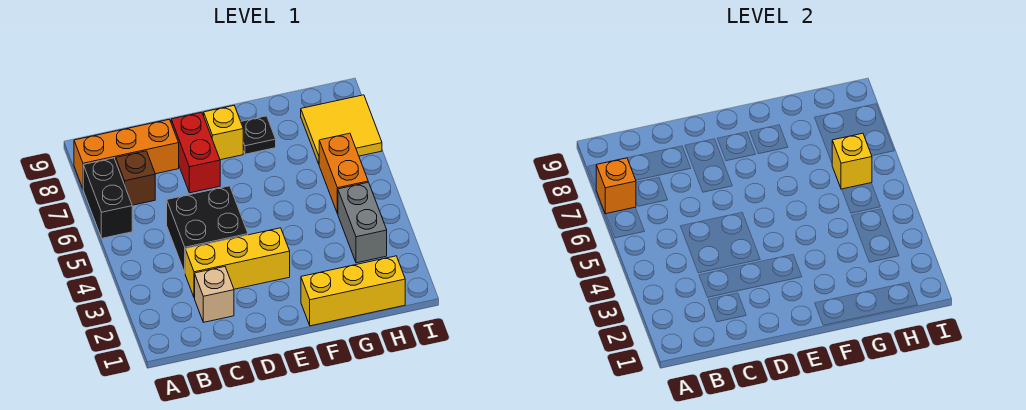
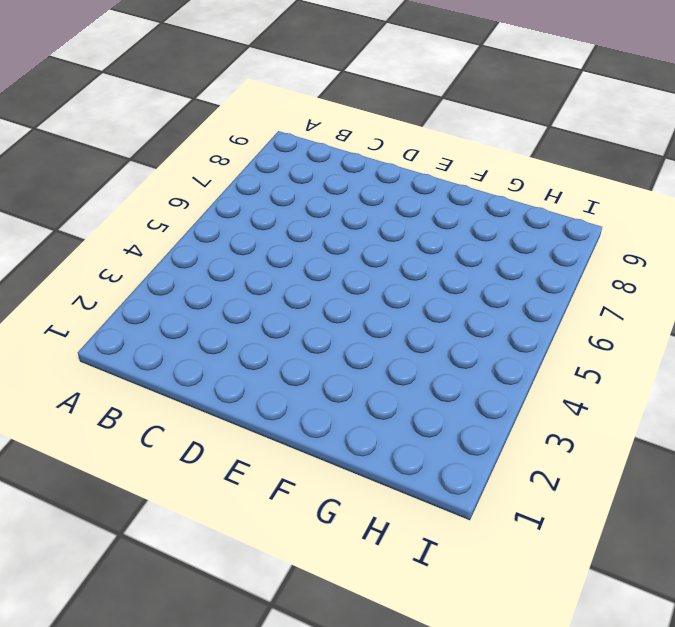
none -> black brick A6:A7 level 1
none -> orange brick A8:C8 level 1
none -> brown brick B7 level 1

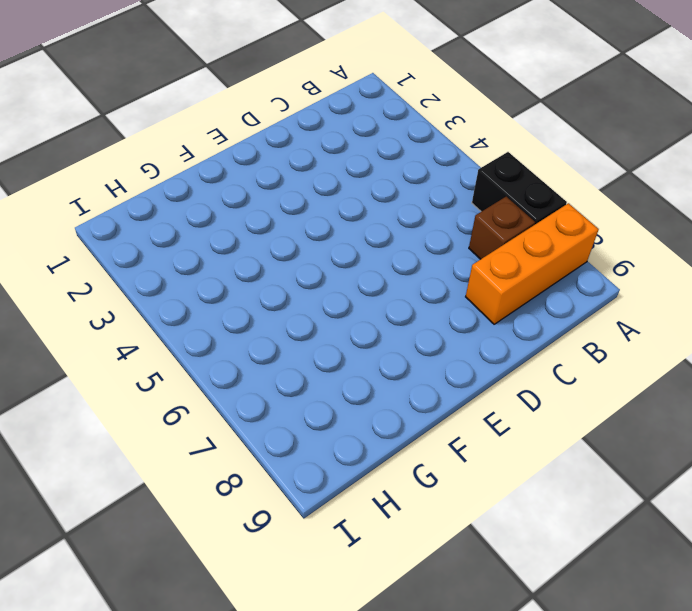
none -> tan brick C2 level 1
none -> yellow brick C3:E3 level 1
none -> black brick C4:D5 level 1

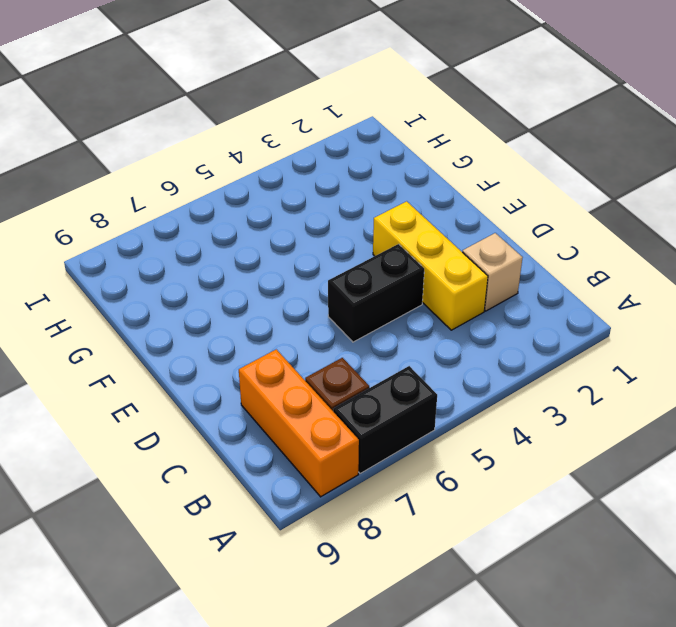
black brick D4:D5 level 1 -> black brick C4:D5 level 1
none -> red brick D7:D8 level 1
none -> yellow brick E8 level 1
none -> yellow brick F1:H1 level 1

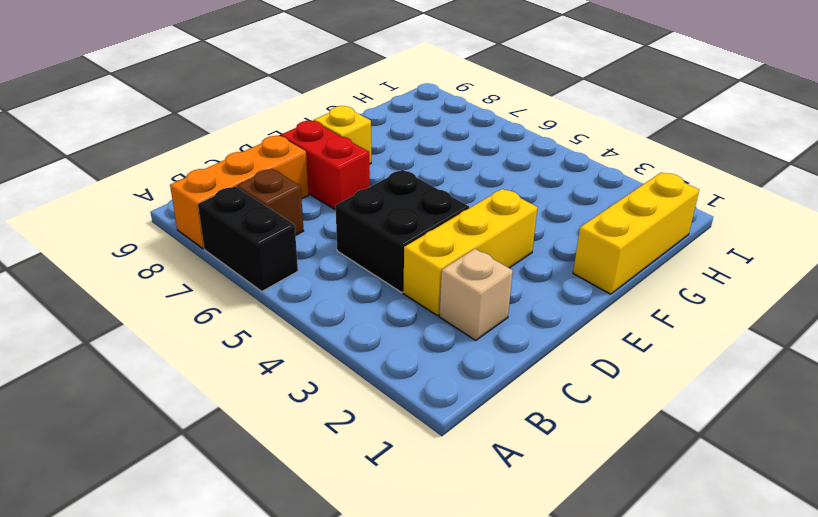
none -> black plate F8 level 1
none -> grey brick H3:H4 level 1
none -> orange brick H5:H6 level 1

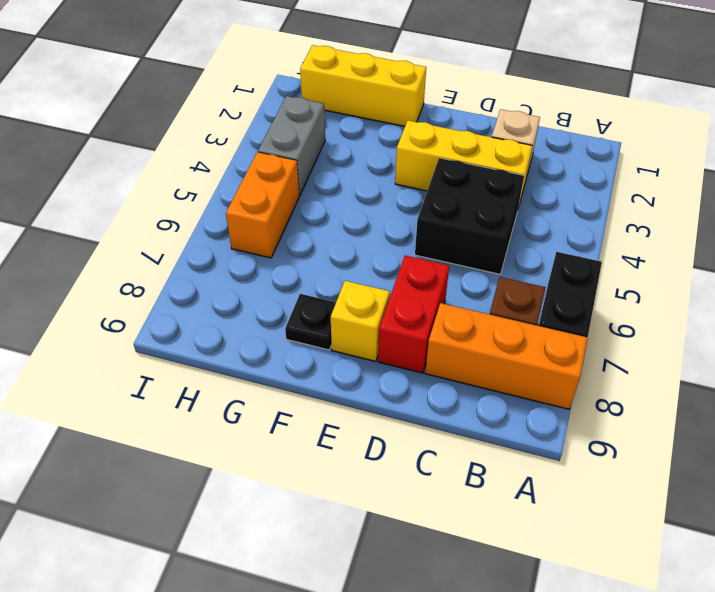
none -> yellow tile H7:I8 level 1
none -> orange brick A7 level 2
none -> yellow brick H6 level 2

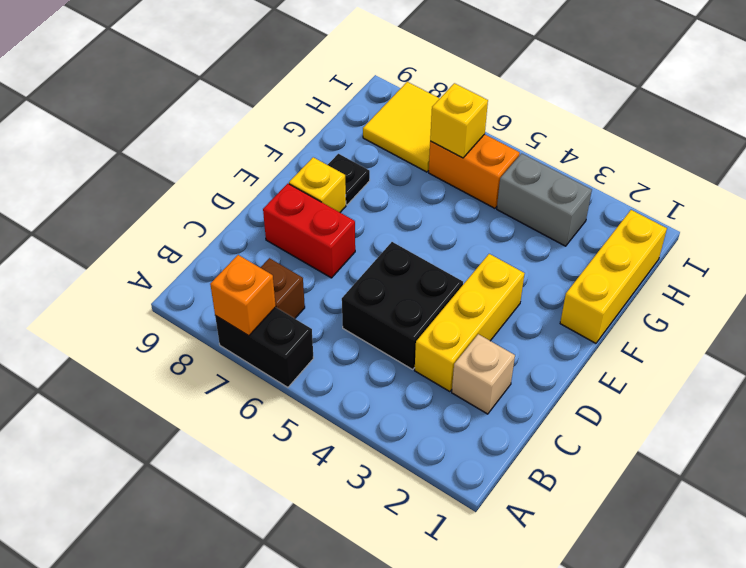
none -> orange brick A8:C8 level 1

